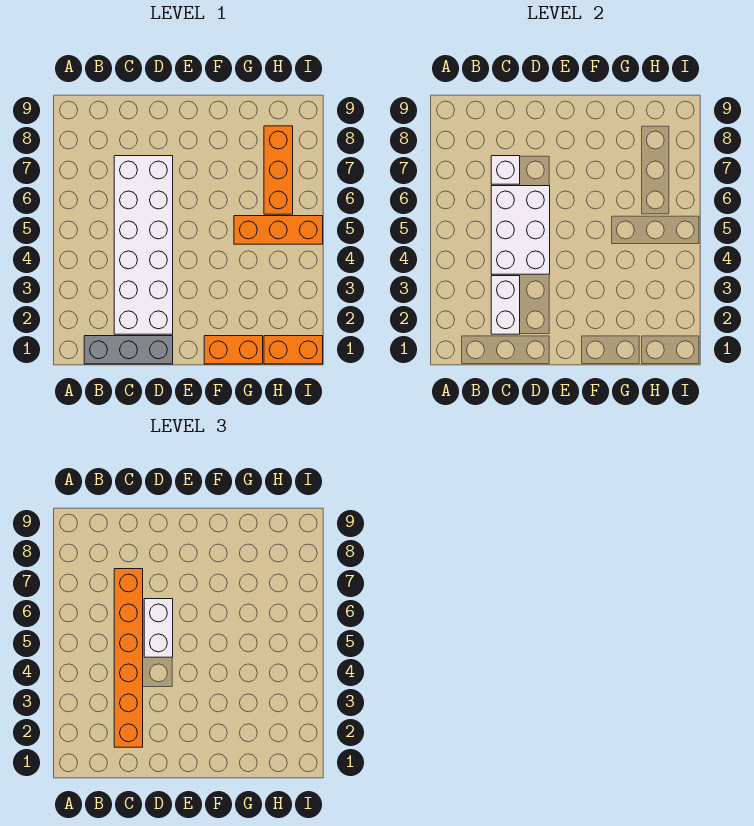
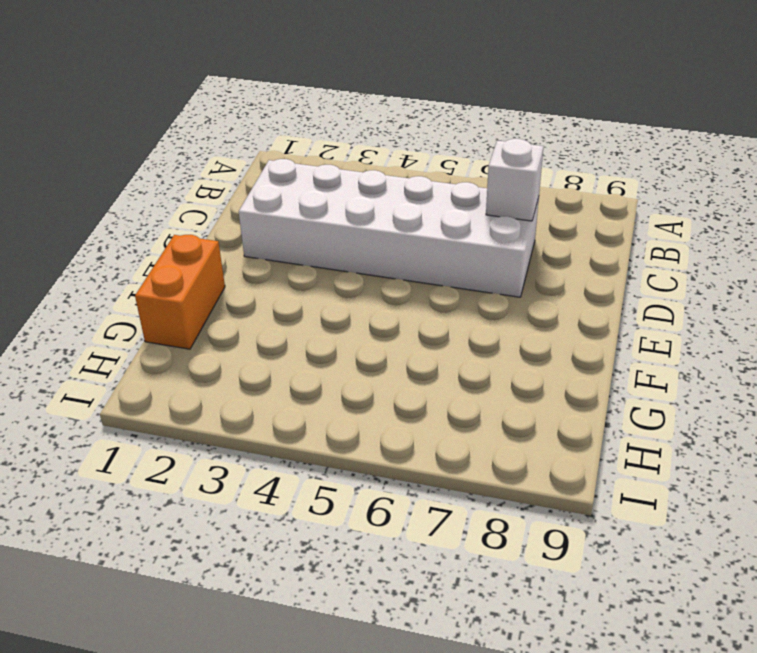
none -> grey brick B1:D1 level 1
none -> orange brick G5:I5 level 1

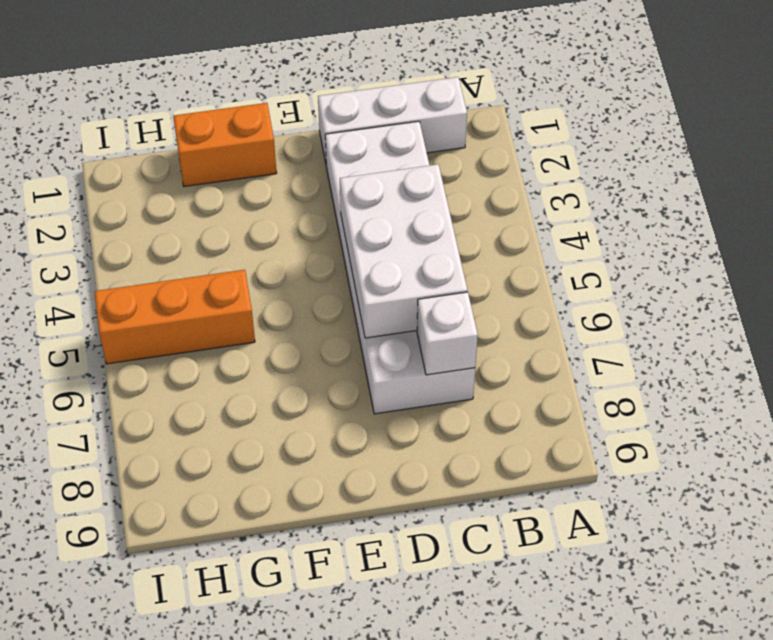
white brick B1:D1 level 1 -> grey brick B1:D1 level 1
none -> orange brick H1:I1 level 1
none -> orange brick H6:H8 level 1

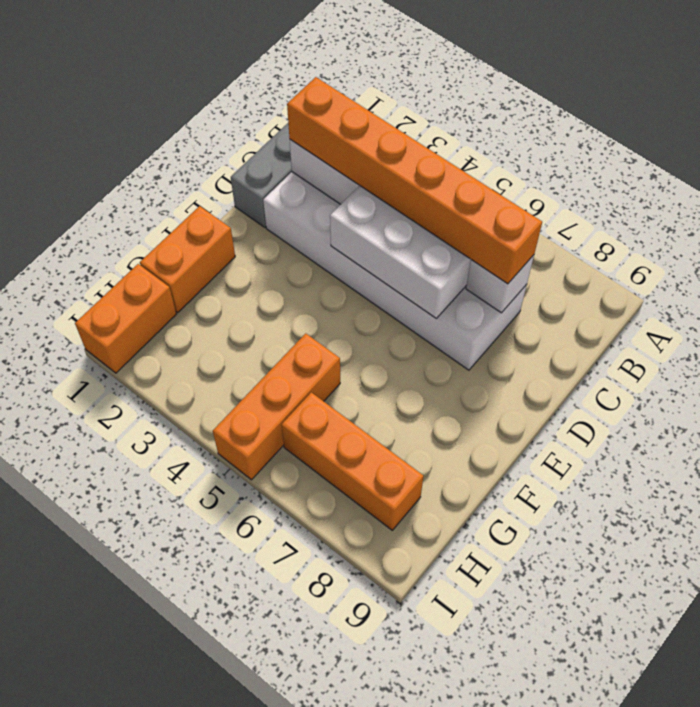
none -> white brick D5:D6 level 3

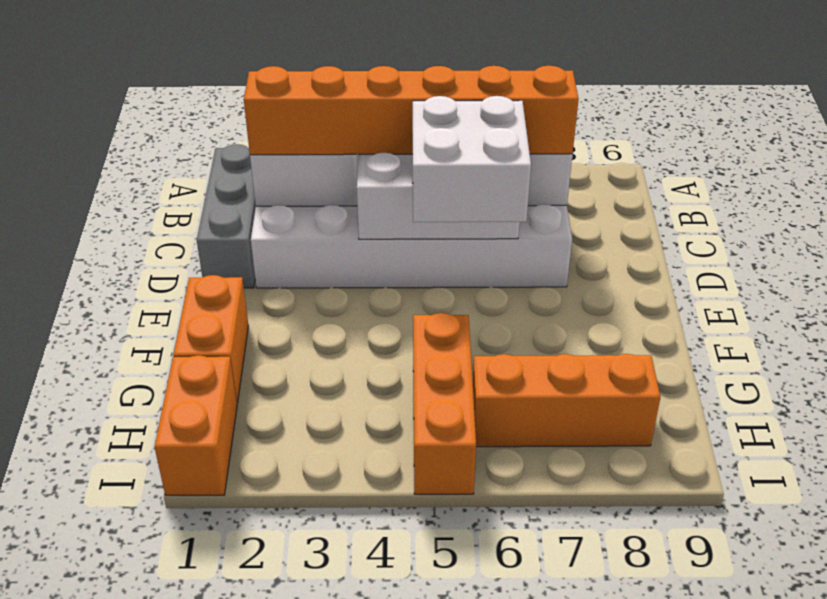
white brick D5:E6 level 3 -> white brick D5:D6 level 3

